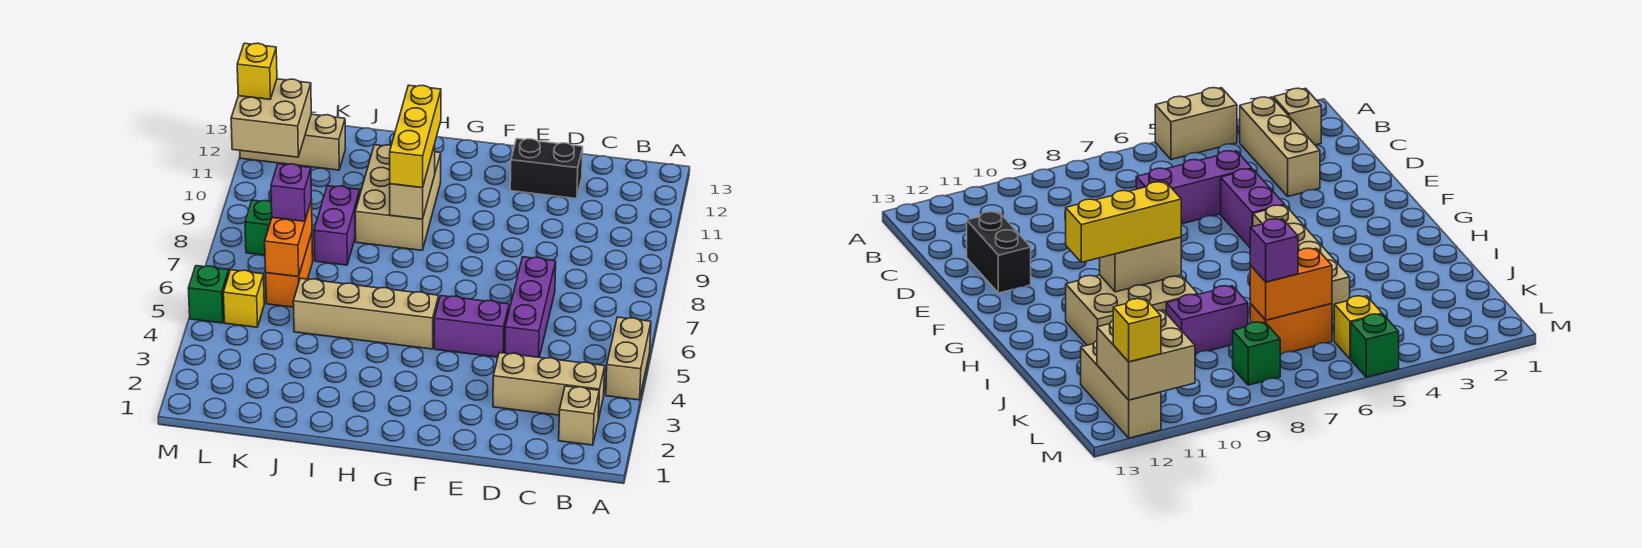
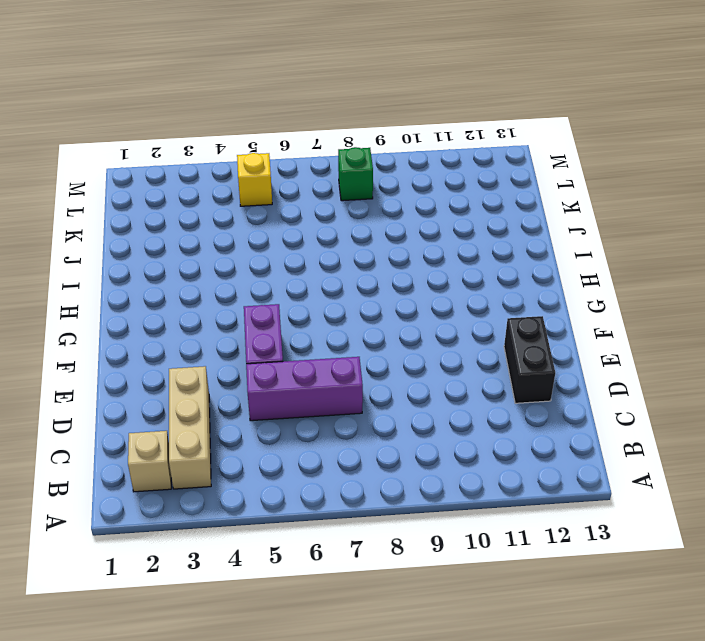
none -> tan brick A4:A5 level 1
none -> tan brick G5:J5 level 1
none -> tan brick H9:I11 level 1

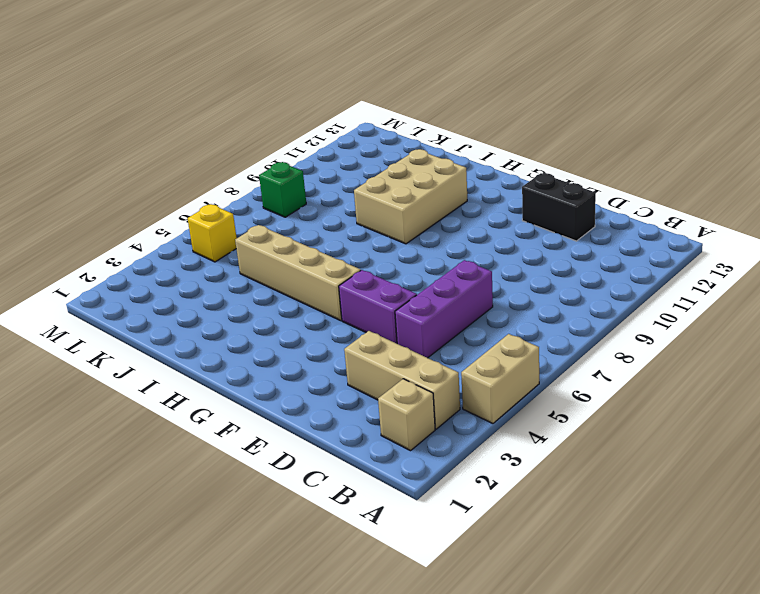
none -> purple brick J8:J9 level 1
none -> orange brick K6:K7 level 1
none -> tan brick K12:M12 level 1

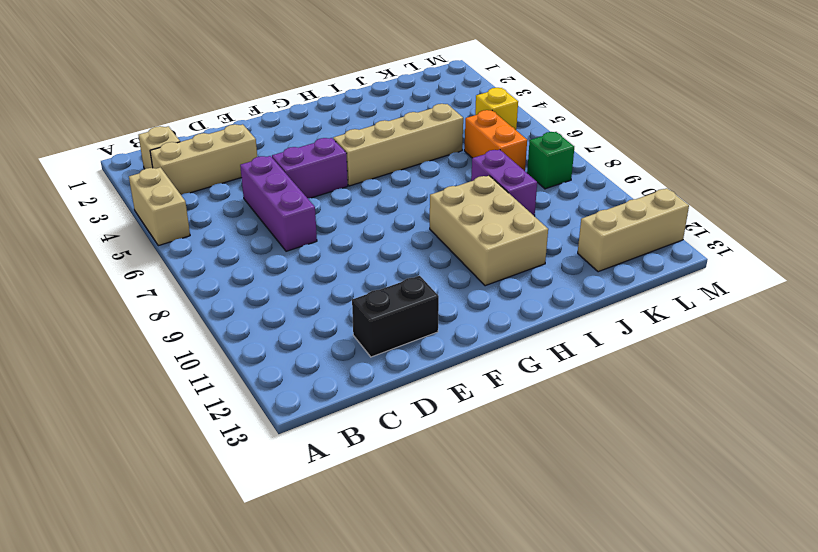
none -> green brick M5 level 1
none -> tan brick H9:H10 level 2
none -> orange brick K6:K7 level 2

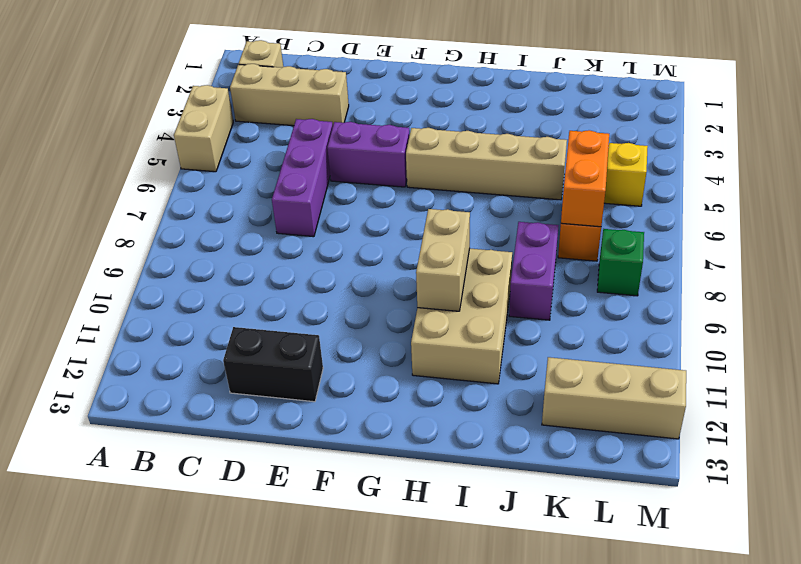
none -> green brick M5 level 1
none -> tan brick L11:M12 level 2
none -> yellow brick H9:H11 level 3

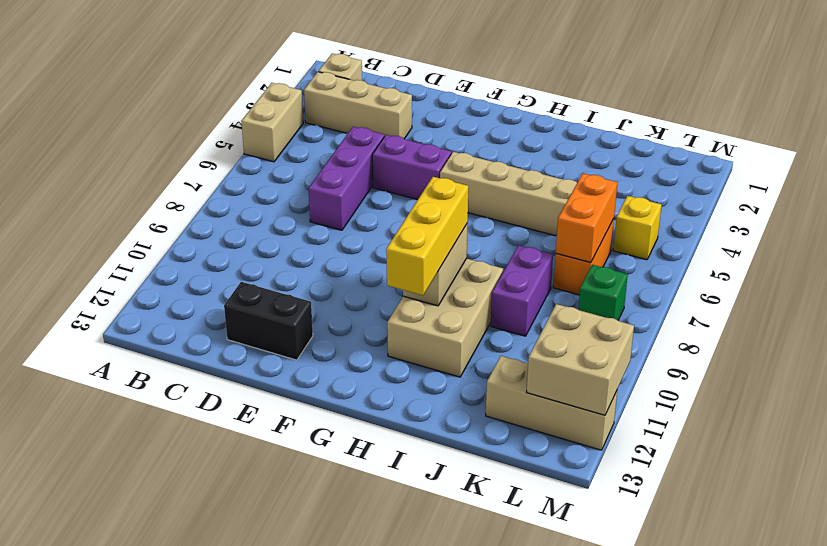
none -> green brick M5 level 1
none -> purple brick K7 level 3
none -> yellow brick M12 level 3

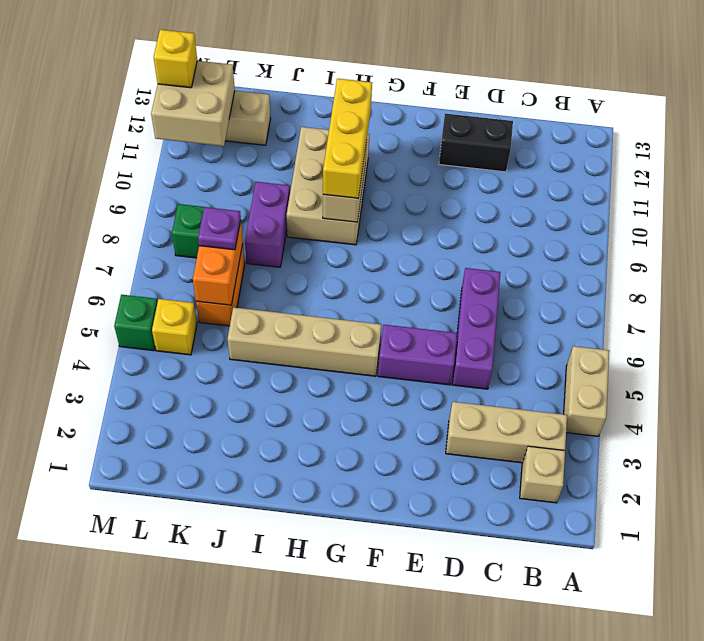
purple plate K7 level 3 -> purple brick K7 level 3

